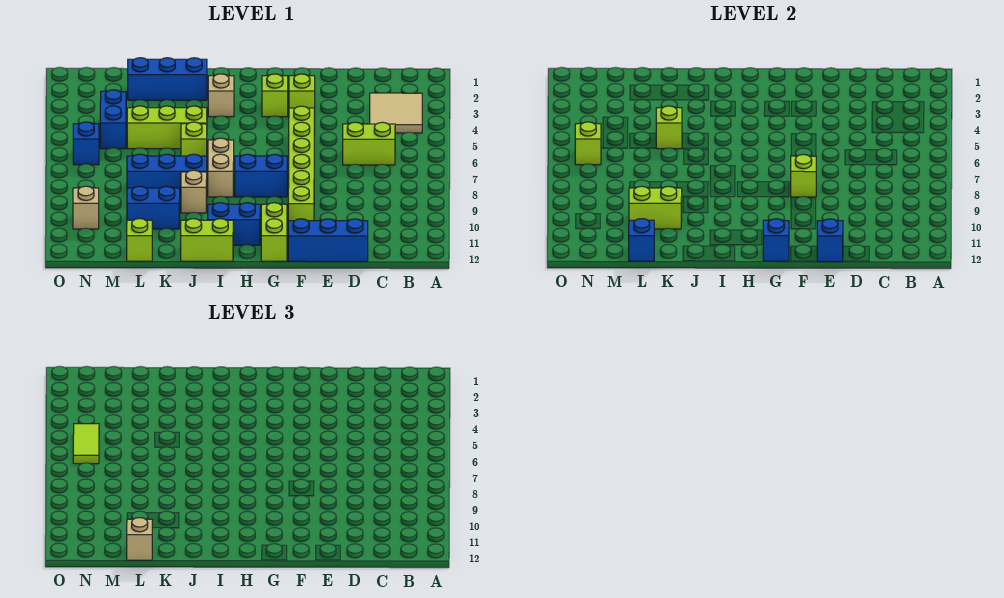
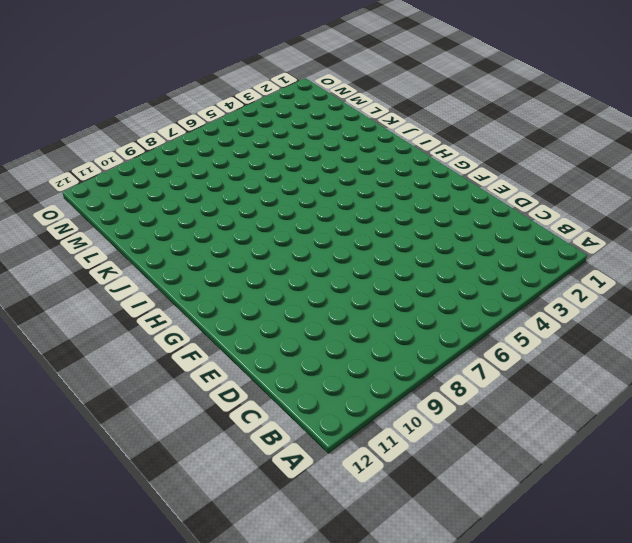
none -> tan tile B3:C4 level 1
none -> lime brick C6:D6 level 1
none -> blue brick D12:F12 level 1
none -> lime brick F3 level 1

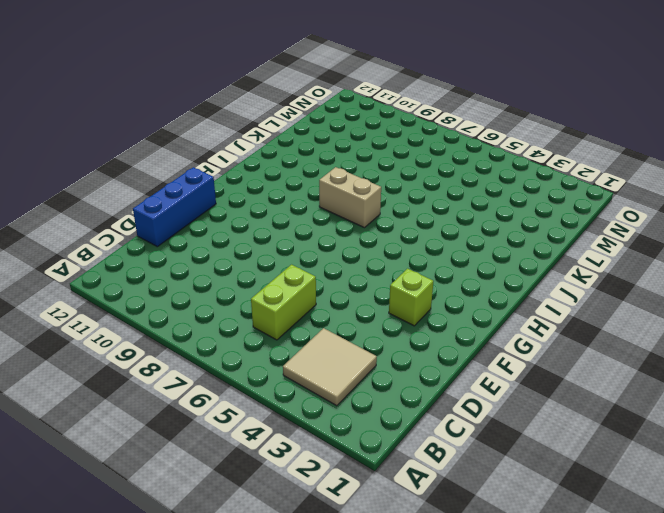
none -> lime brick F5:F10 level 1
none -> lime brick G3 level 1
none -> blue brick G8:H8 level 1
none -> lime brick G11:G12 level 1

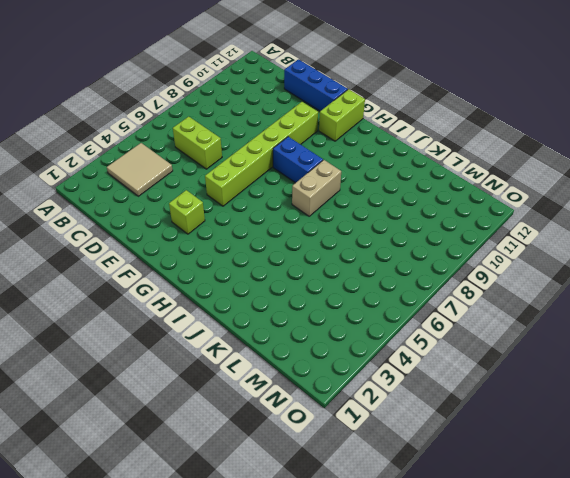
none -> lime brick G3 level 1
none -> blue brick H11:I11 level 1
none -> tan brick I3 level 1
none -> lime brick I12:J12 level 1

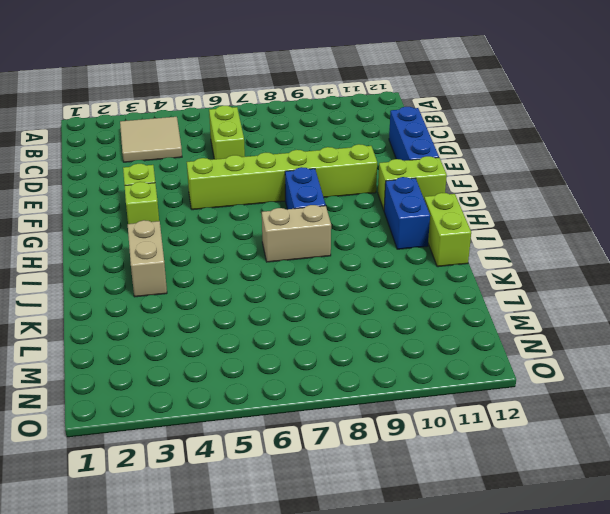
tan brick I3:J3 level 1 -> tan brick I3 level 1
none -> blue brick J2:L2 level 1
none -> lime brick J5:L5 level 1
none -> lime brick J6 level 1
none -> blue brick J8:L8 level 1

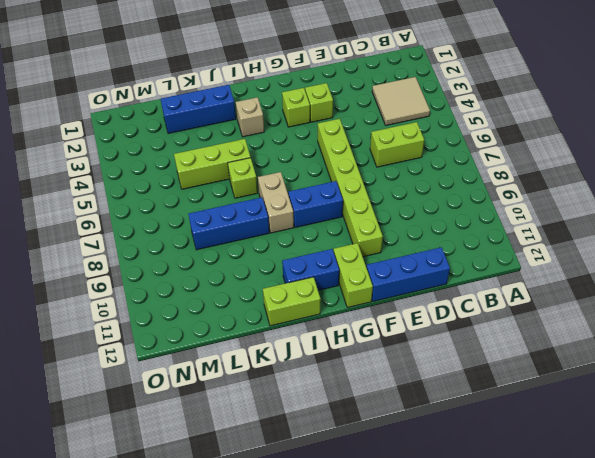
none -> tan brick J9 level 1
none -> blue brick K10:L10 level 1
none -> lime brick L12 level 1
none -> blue brick M4:M5 level 1

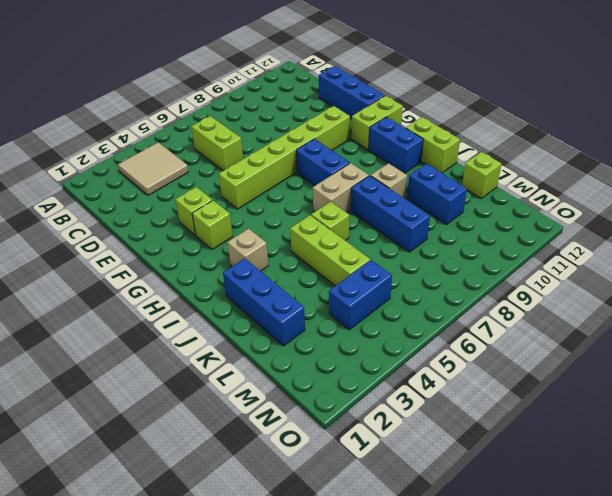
none -> blue brick N6 level 1
none -> tan brick N10 level 1
none -> blue brick E12 level 2
none -> lime brick F8 level 2

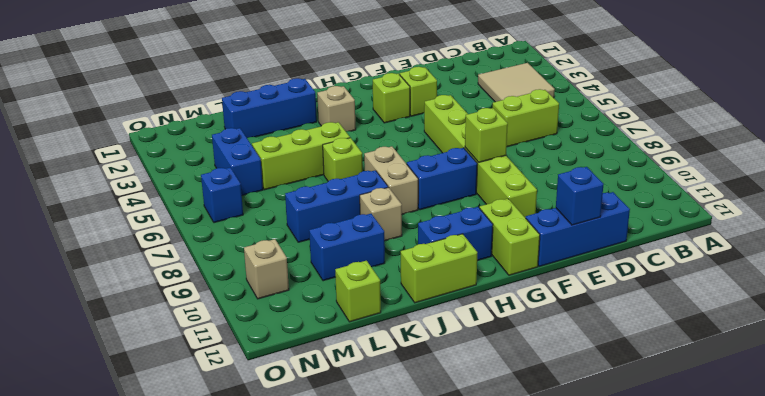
none -> blue brick G12 level 2
none -> lime brick K5 level 2
none -> lime brick K10:L10 level 2
none -> blue brick L12 level 2

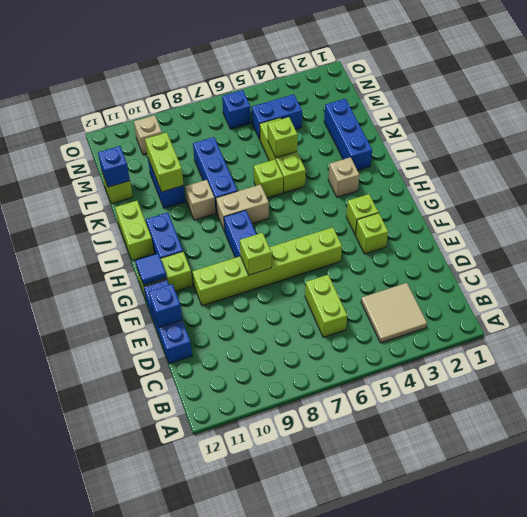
blue tile G12 level 2 -> blue brick G12 level 2
none -> lime brick N6 level 2
none -> tan brick L12 level 3
none -> lime tile N5:N6 level 3

